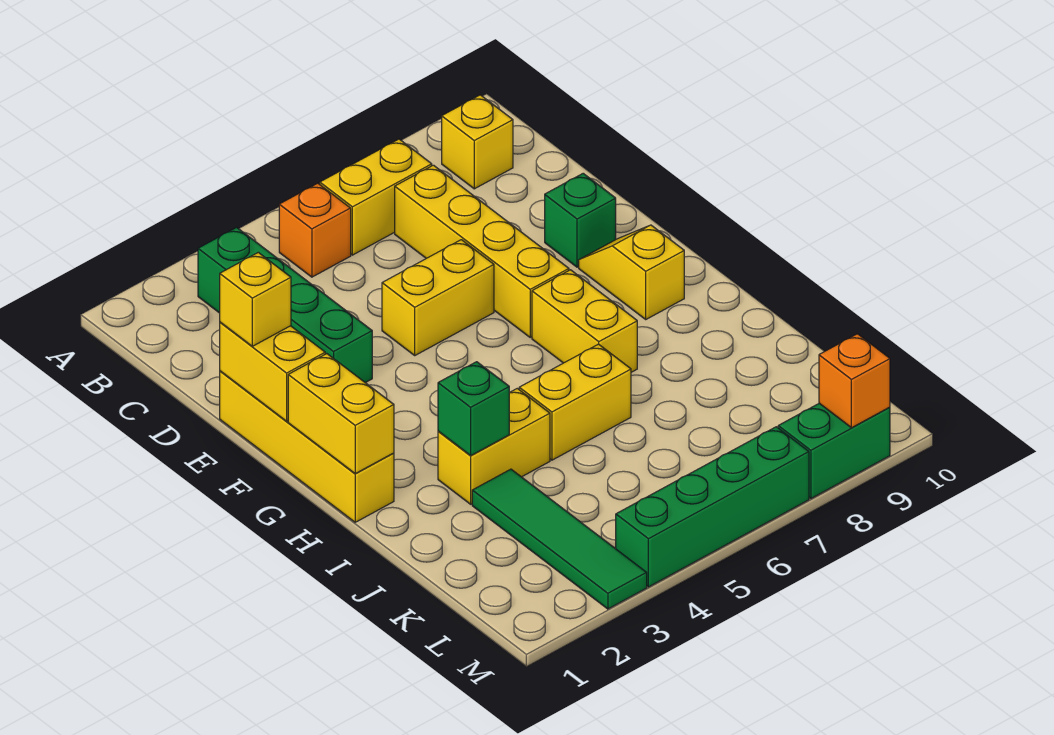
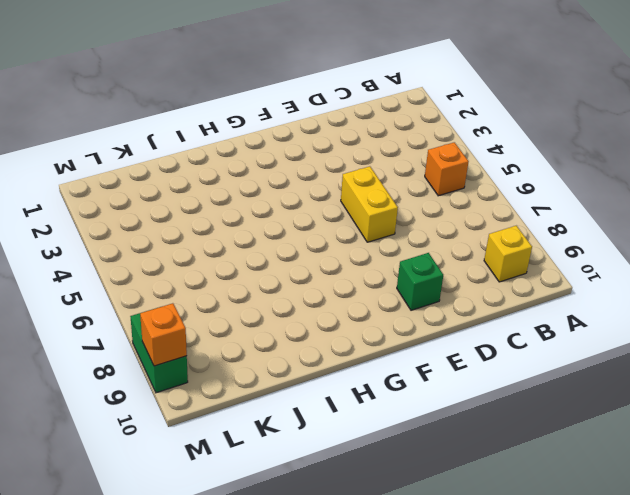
none -> green brick B3:E3 level 1
none -> yellow brick B6:B7 level 1
none -> yellow brick C7:F7 level 1

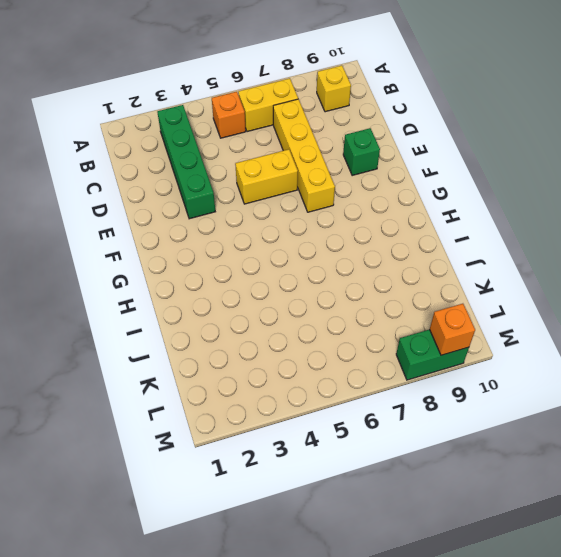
none -> yellow brick E1:H1 level 1
none -> yellow slope F9:G9 level 1 top G
none -> yellow brick G7:H7 level 1

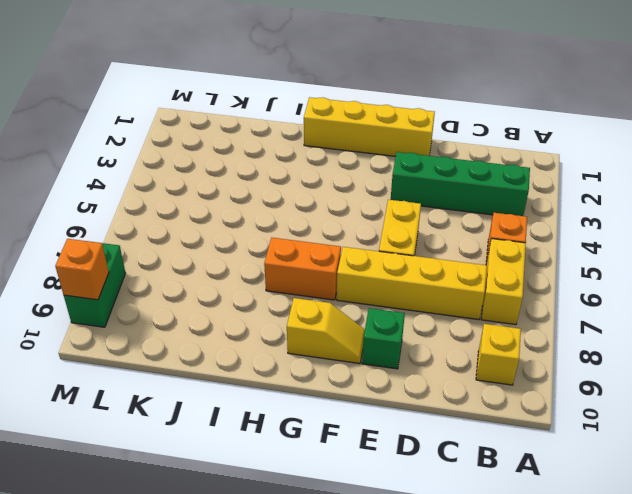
orange brick G7:H7 level 1 -> yellow brick G7:H7 level 1
none -> yellow brick I3:I4 level 1
none -> yellow brick I5:I6 level 1
none -> green tile J3:M3 level 1

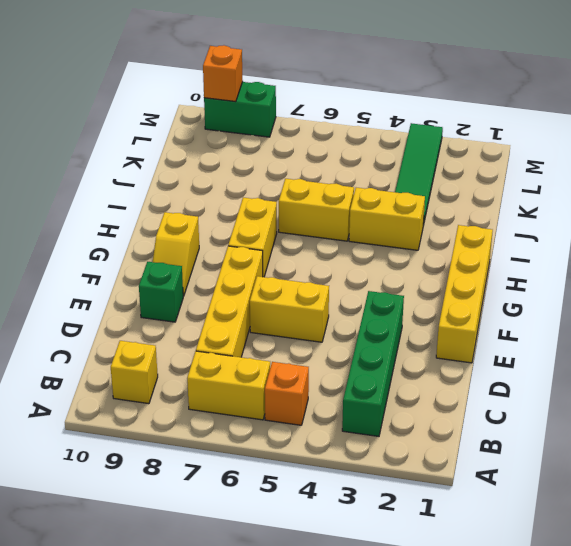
none -> green brick M4:M7 level 1
none -> yellow brick E1:F1 level 2
none -> yellow brick G1:H1 level 2

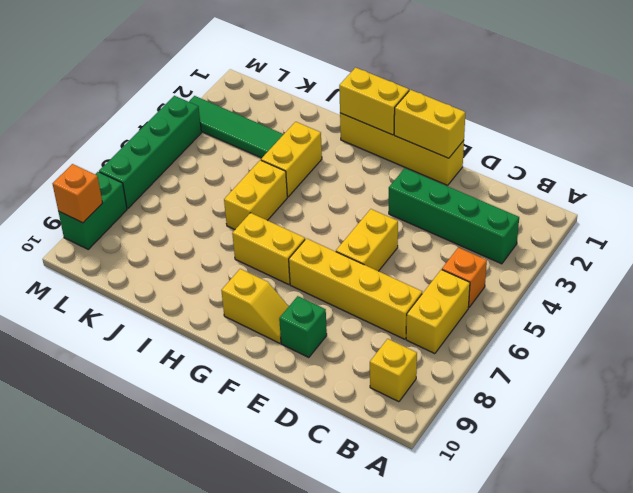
none -> green brick I3 level 2
none -> yellow brick E1 level 3

